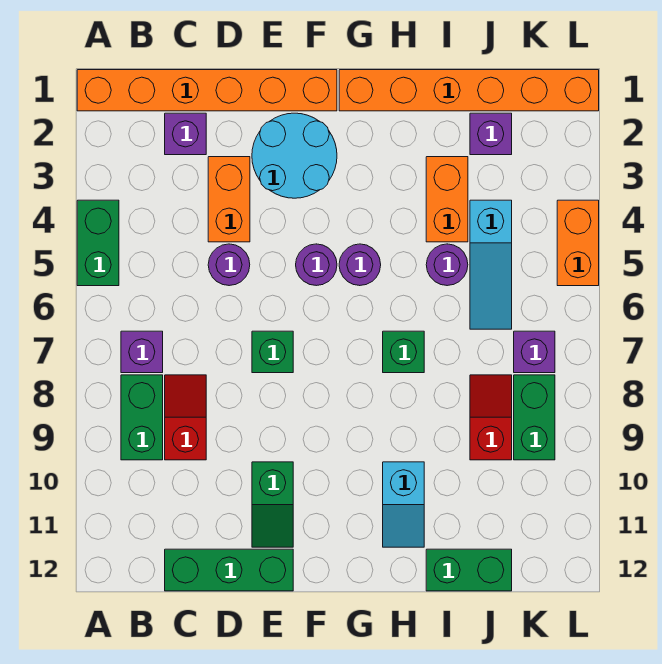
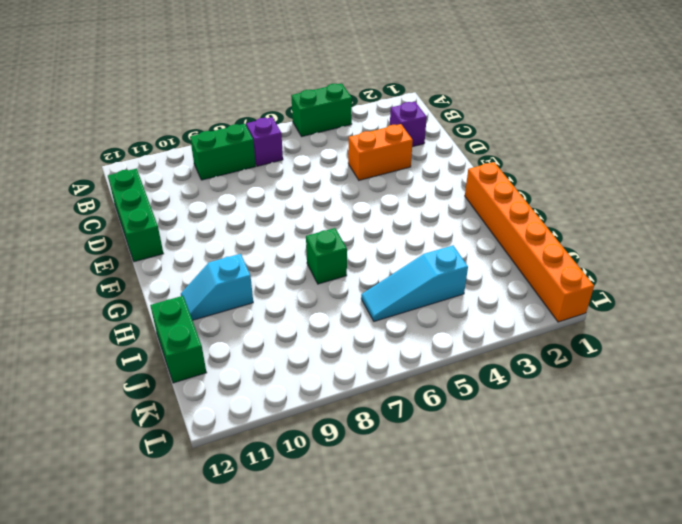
none -> orange brick A1:F1 level 1
none -> red slope C8:C9 level 1 top 9
none -> purple round brick D5 level 1

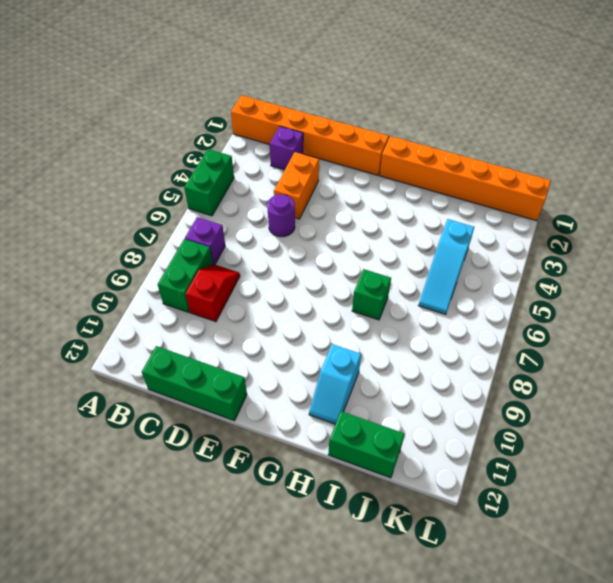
none -> cyan round brick E2:F3 level 1
none -> green brick E7 level 1
none -> green slope E10:E11 level 1 top 10

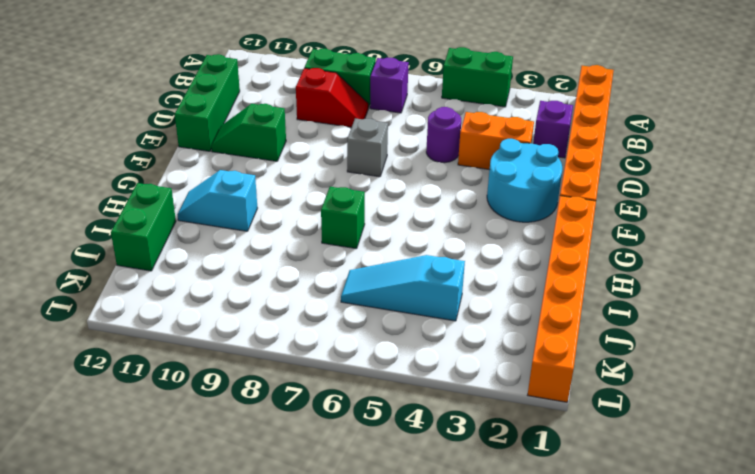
grey brick E7 level 1 -> green brick E7 level 1
none -> purple round brick F5 level 1
none -> purple round brick G5 level 1
none -> orange brick I3:I4 level 1

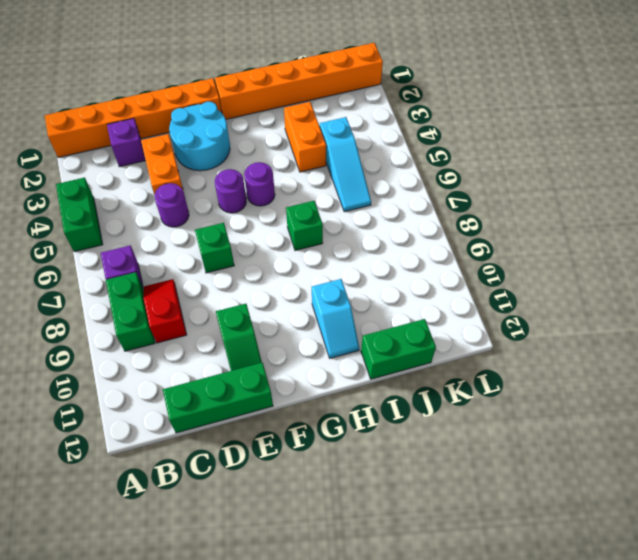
none -> purple round brick I5 level 1
none -> purple brick J2 level 1
none -> red slope J8:J9 level 1 top 9

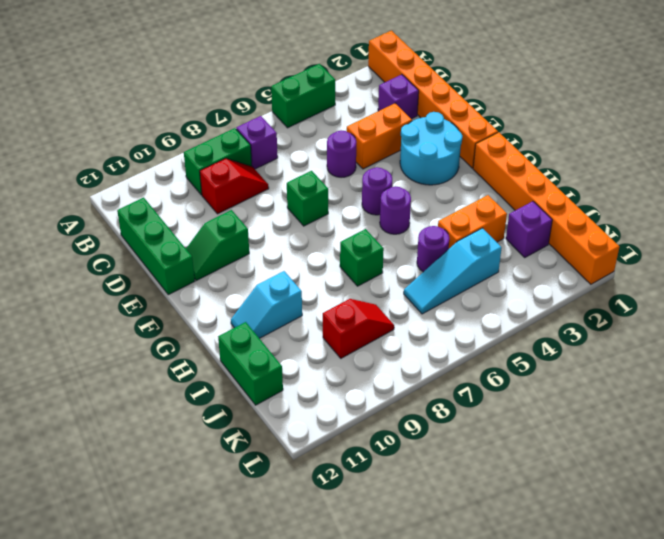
none -> purple brick K7 level 1
none -> green brick K8:K9 level 1
none -> orange brick L4:L5 level 1

